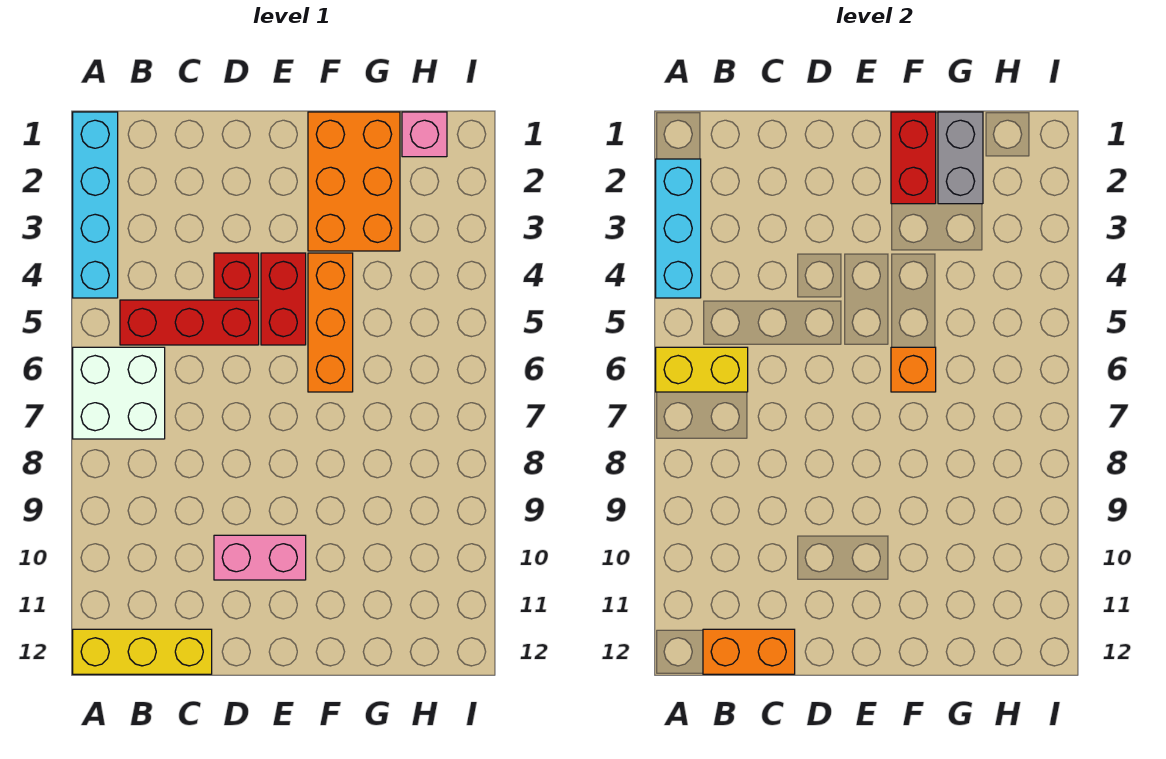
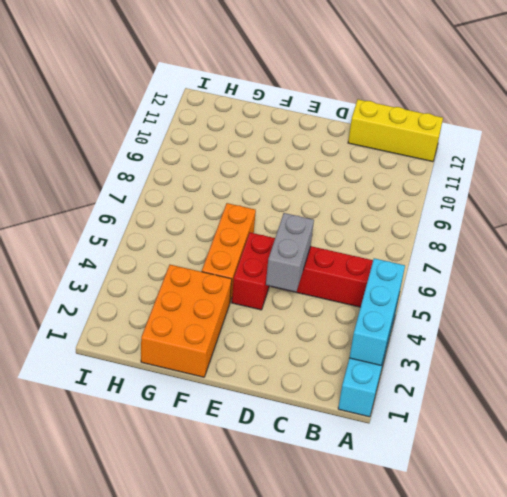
grey brick D4:D5 level 2 -> grey brick G1:G2 level 2
none -> white brick A6:B7 level 1
none -> red brick D4 level 1
none -> pink brick D10:E10 level 1

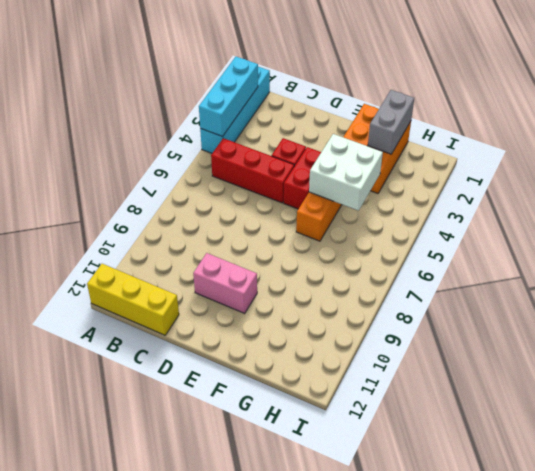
white brick F4:G5 level 2 -> white brick A6:B7 level 1
none -> pink brick H1 level 1
none -> yellow brick A6:B6 level 2
none -> orange brick B12:C12 level 2

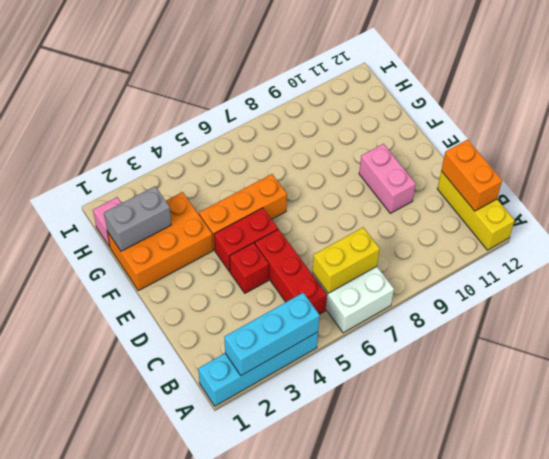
yellow brick B6:B7 level 2 -> yellow brick A6:B6 level 2
none -> red brick F1:F2 level 2
none -> orange brick F6 level 2

